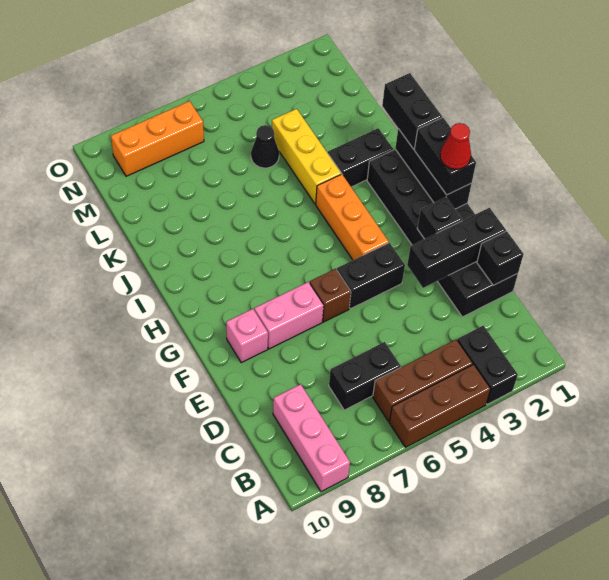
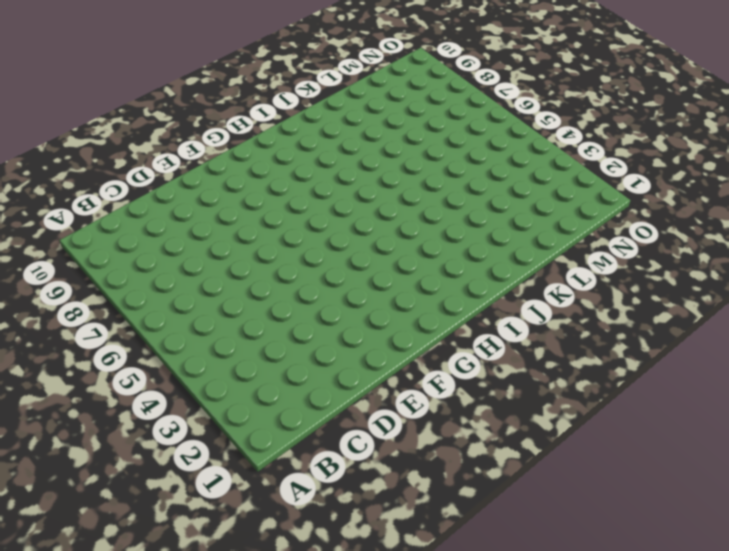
none -> black brick A3:B3 level 1
none -> brown brick A4:A6 level 1
none -> pink brick A9:C9 level 1

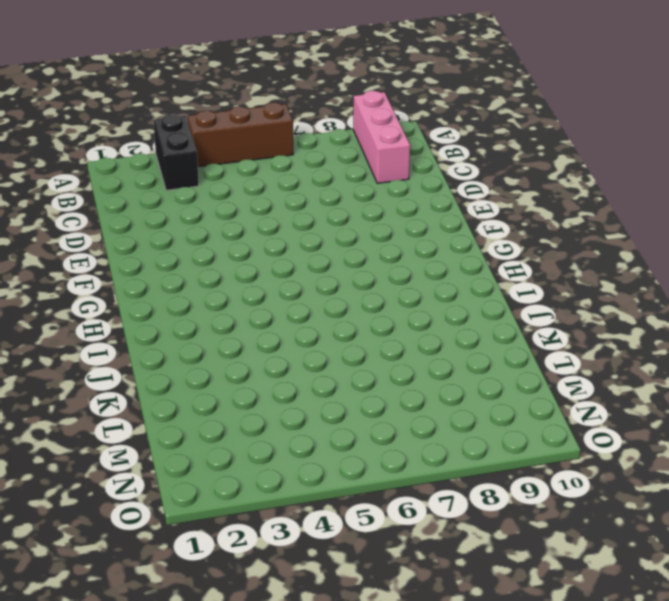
none -> brown brick B4:B6 level 1
none -> black brick C6:C7 level 1
none -> black brick D1:I2 level 1

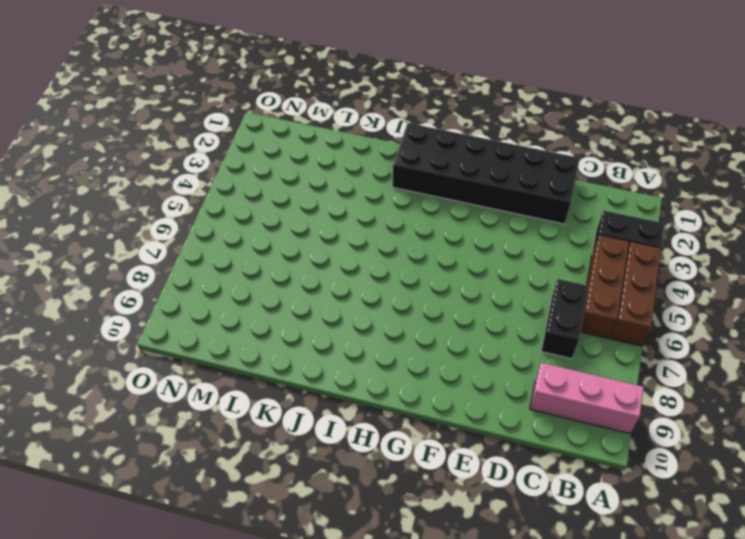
none -> black brick F4:F5 level 1
none -> brown brick F6 level 1
none -> pink brick F7:F8 level 1

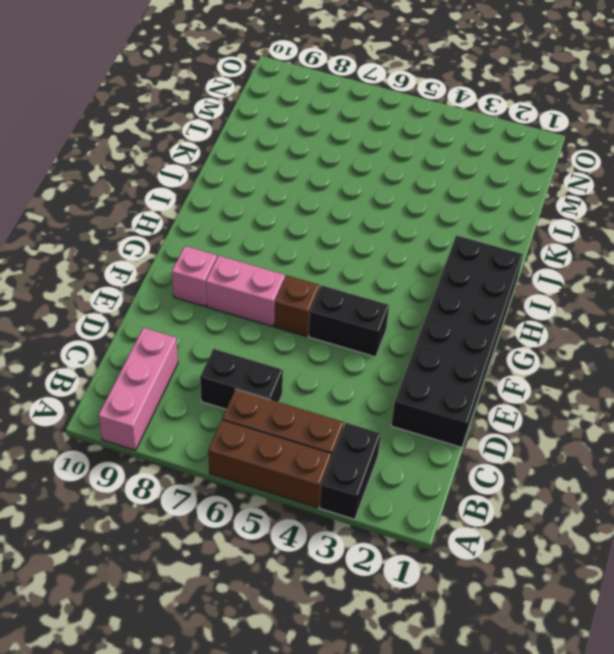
none -> orange brick G4:I4 level 1
none -> black brick J2:J3 level 1
none -> yellow brick J4:L4 level 1

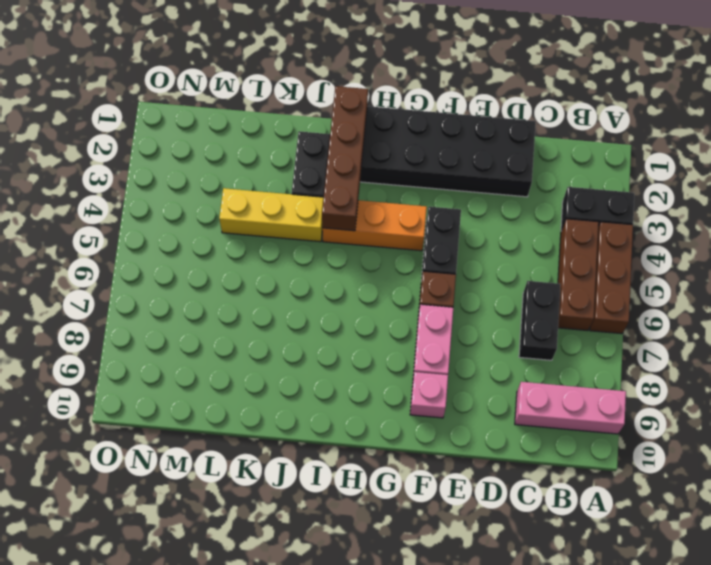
brown brick I1:I4 level 2 -> black brick G1:I1 level 2
none -> black cone L5 level 1
none -> orange brick N7:N9 level 1
none -> black brick D1 level 2

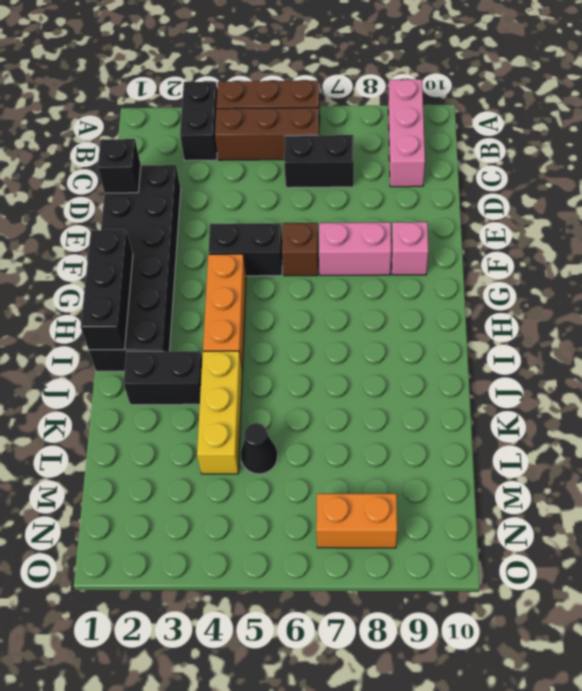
orange brick N7:N8 level 1 -> orange brick N7:N9 level 1
none -> black brick E1:E3 level 2
none -> black brick F2 level 2
none -> black brick G1:H1 level 3

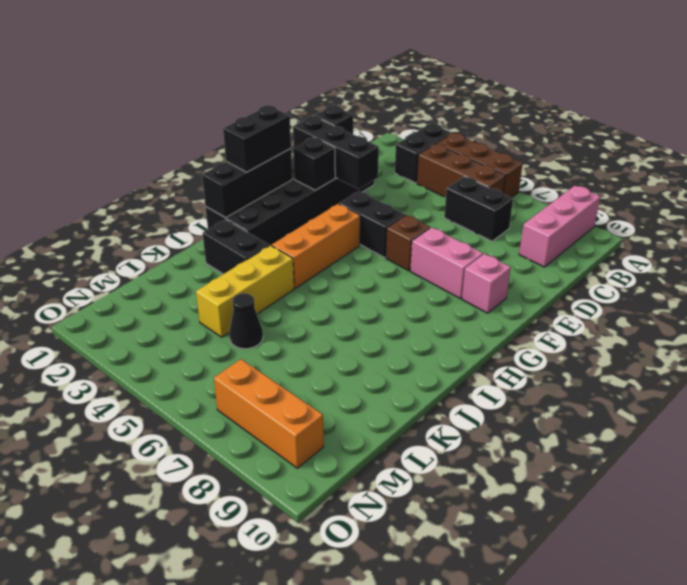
none -> black brick I1:J1 level 3
none -> red cone G1 level 4

